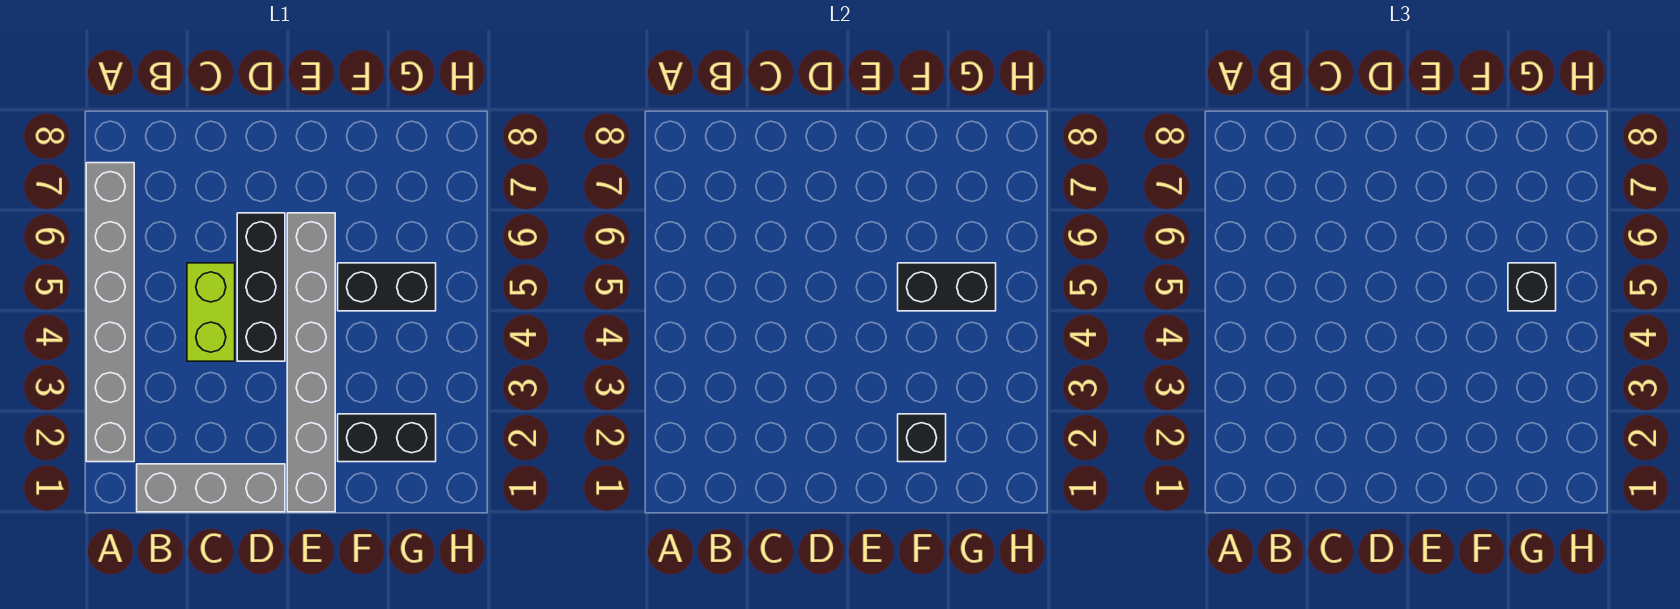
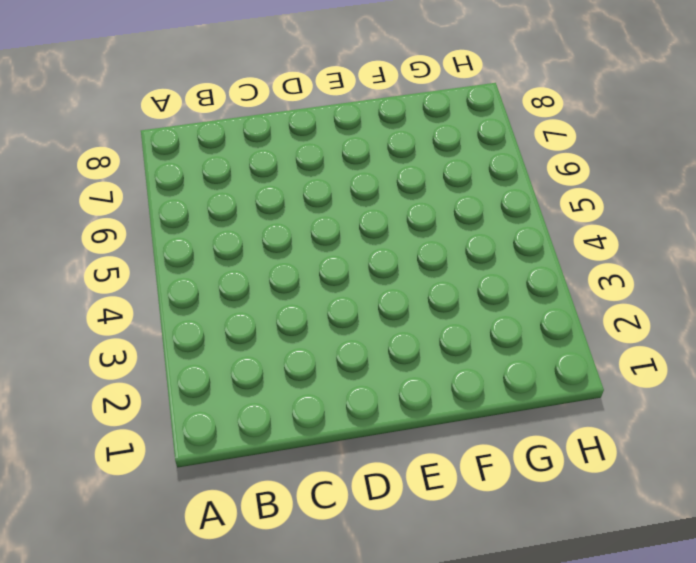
none -> grey brick A2:A7 level 1
none -> grey brick B1:D1 level 1

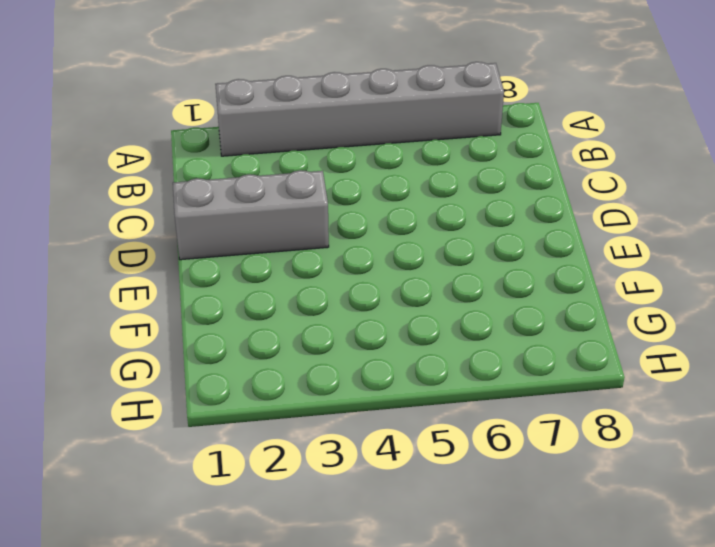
grey brick D1:D3 level 1 -> grey brick B1:D1 level 1
none -> lime brick C4:C5 level 1
none -> black brick D4:D6 level 1

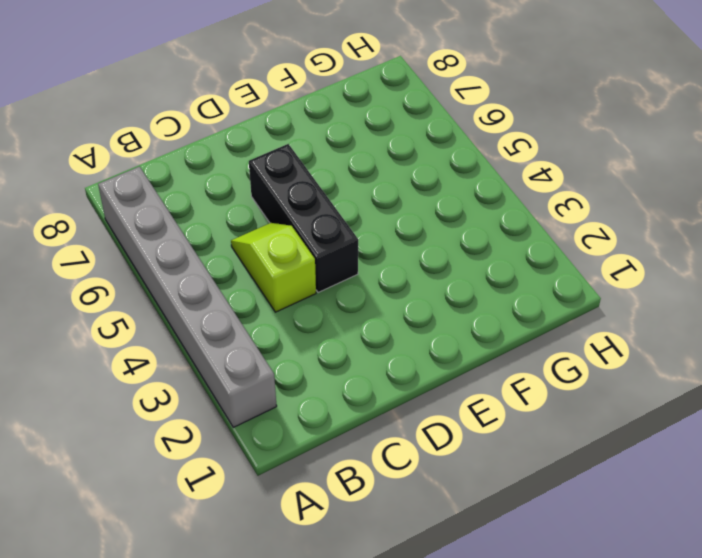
lime slope C4:C5 level 1 top 4 -> lime brick C4:C5 level 1
none -> grey brick B1:D1 level 1
none -> grey brick E1:E6 level 1

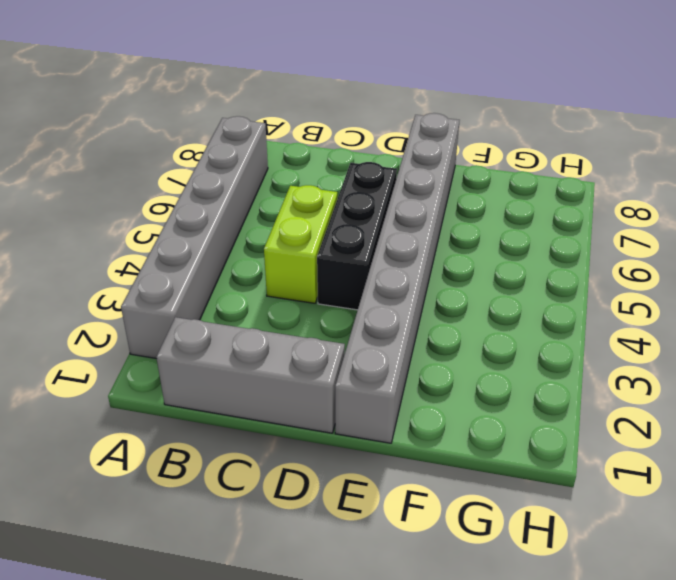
grey brick E1:E8 level 1 -> grey brick E1:E6 level 1
none -> black brick F2:G2 level 1
none -> black brick F5:G5 level 1

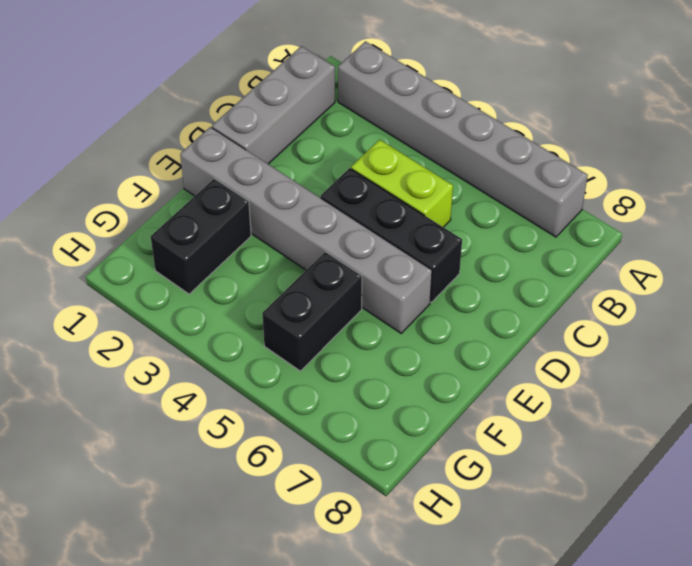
none -> black brick F2 level 2
none -> black brick F5:G5 level 2

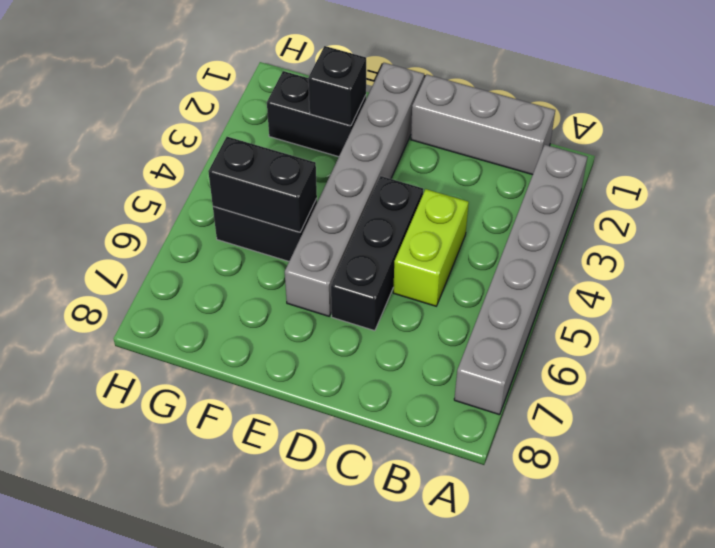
none -> black brick G5 level 3

